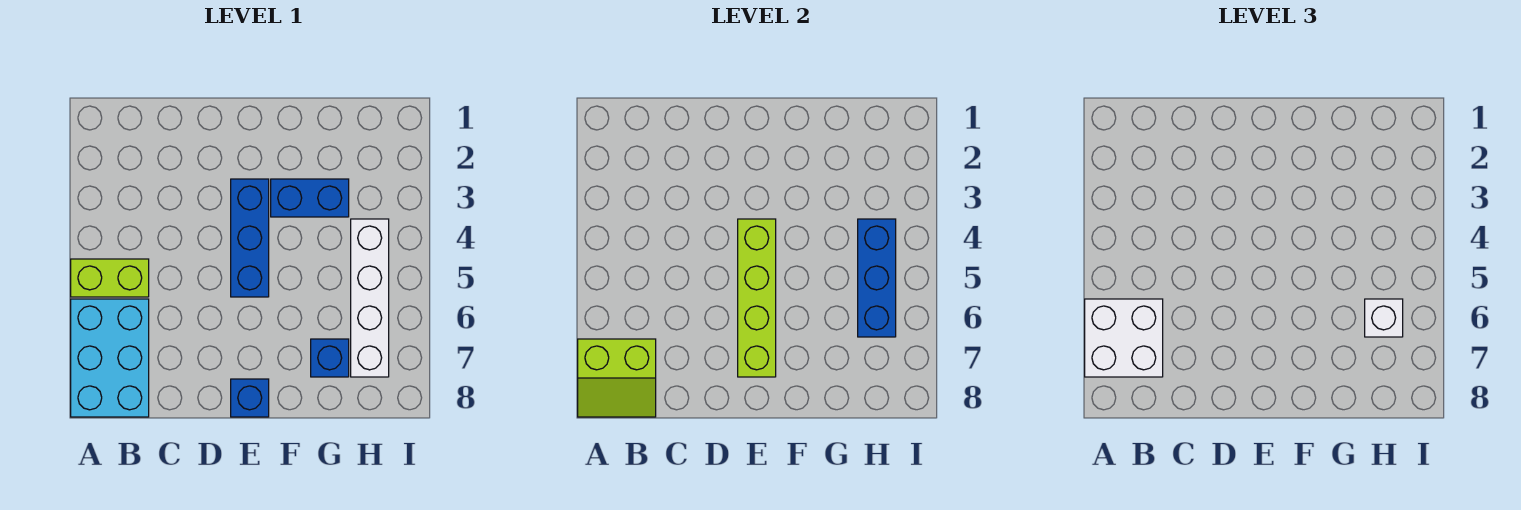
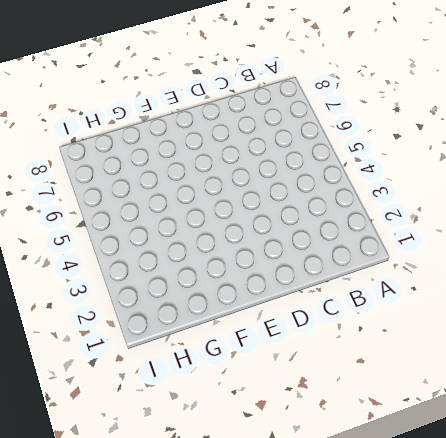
none -> lime brick A5:B5 level 1
none -> cyan brick A6:B8 level 1
none -> blue brick E3:E5 level 1

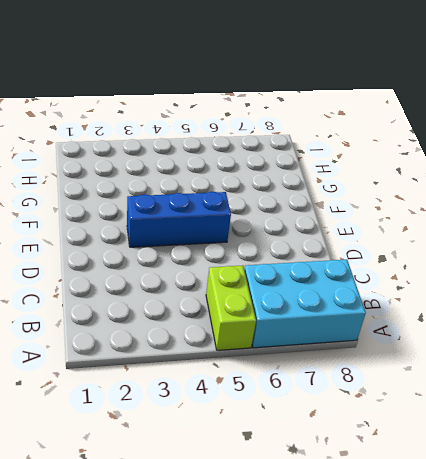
none -> blue brick E8 level 1
none -> blue brick F3:G3 level 1
none -> blue brick G7 level 1

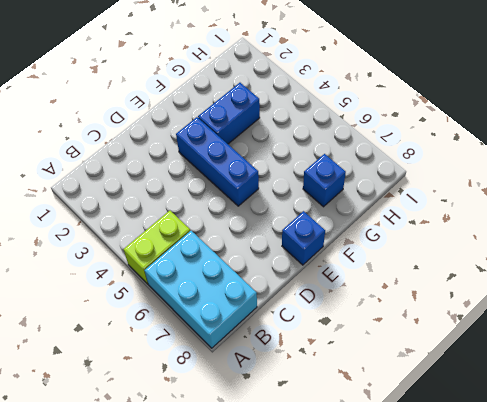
none -> white brick H4:H7 level 1
none -> lime slope A7:B8 level 2 top 7
none -> lime brick E4:E7 level 2

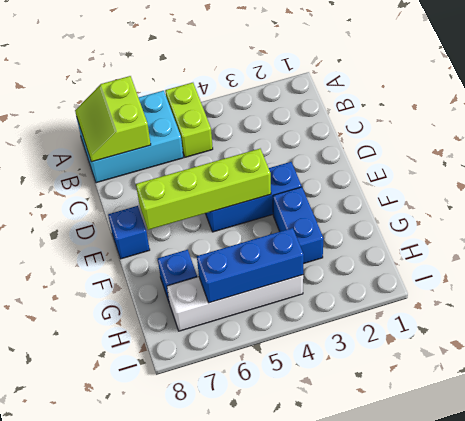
none -> white brick A6:B7 level 3
none -> white brick H6 level 3

